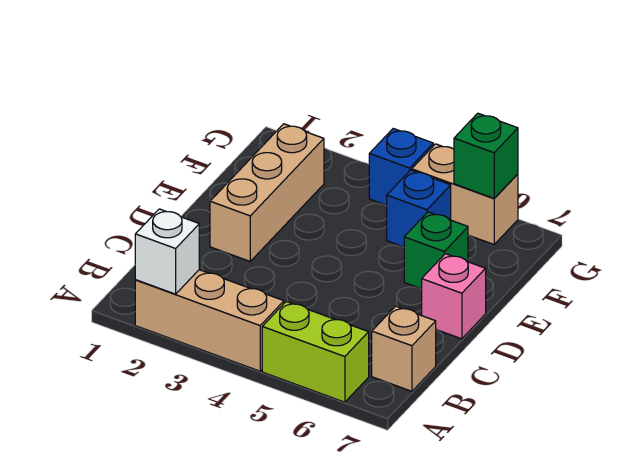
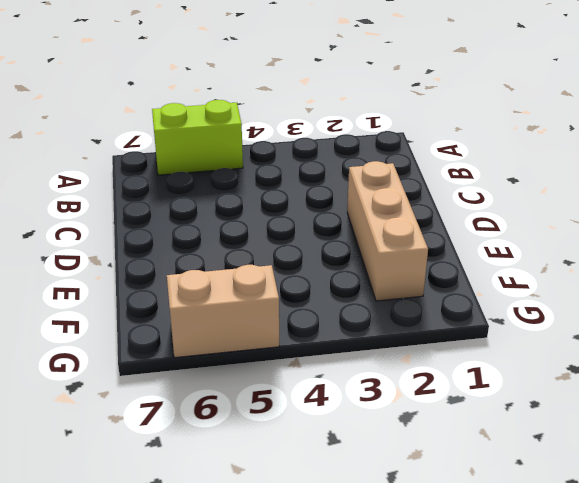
none -> tan brick A2:A4 level 1
none -> tan brick B7 level 1

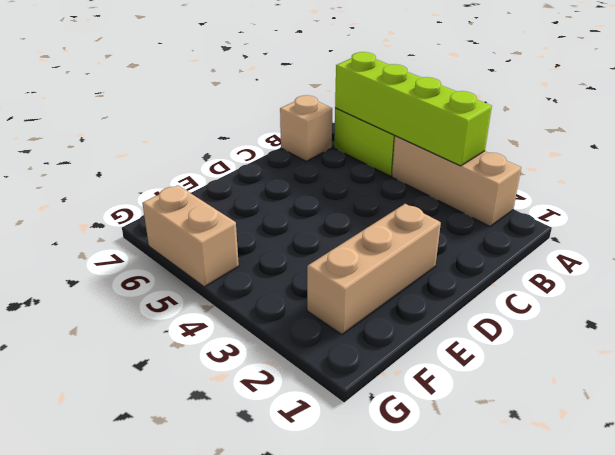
lime brick A3:A6 level 2 -> none
none -> pink brick D7 level 1
none -> green brick E6 level 1

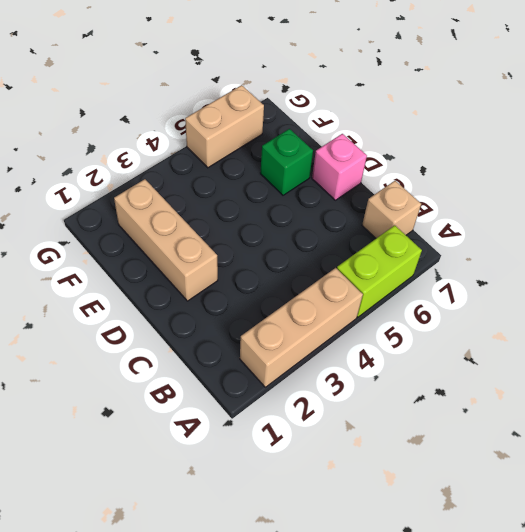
none -> blue brick F5 level 1
none -> blue brick G4 level 1

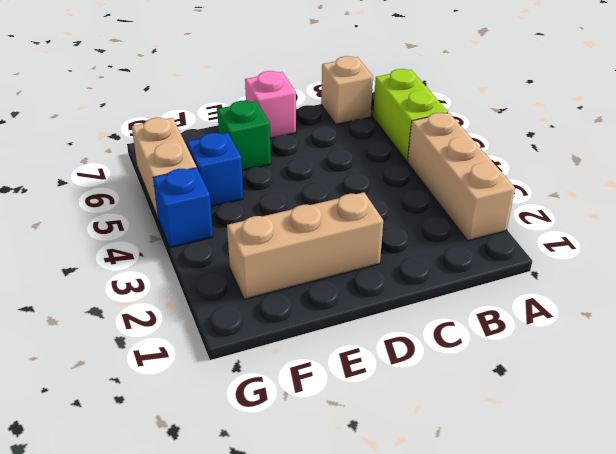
none -> white brick A2 level 2
none -> green brick G6 level 2

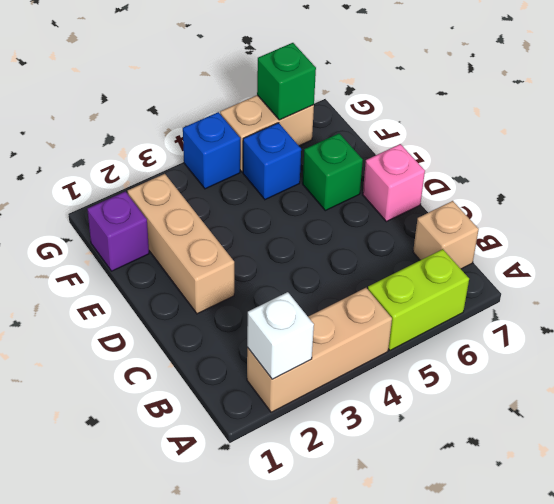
purple brick F1 level 1 -> none

